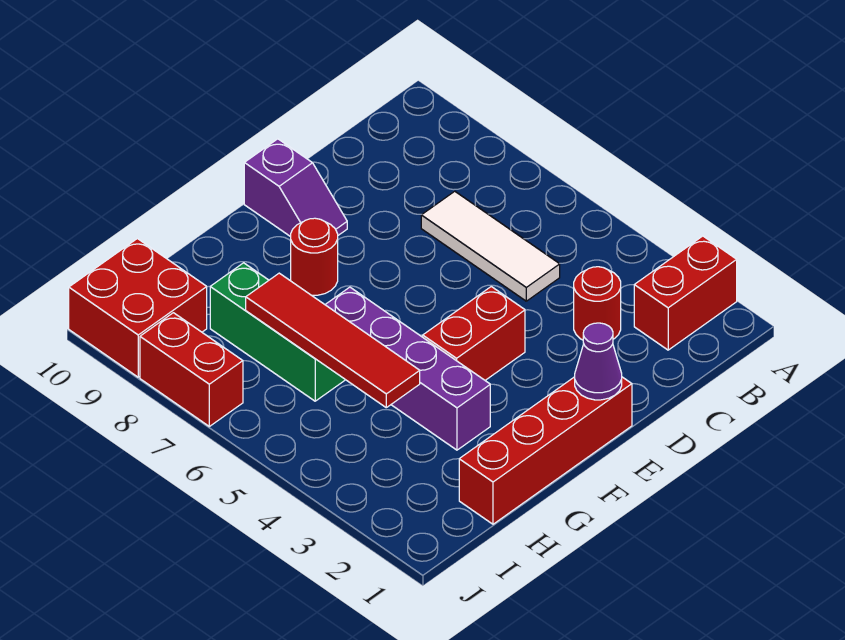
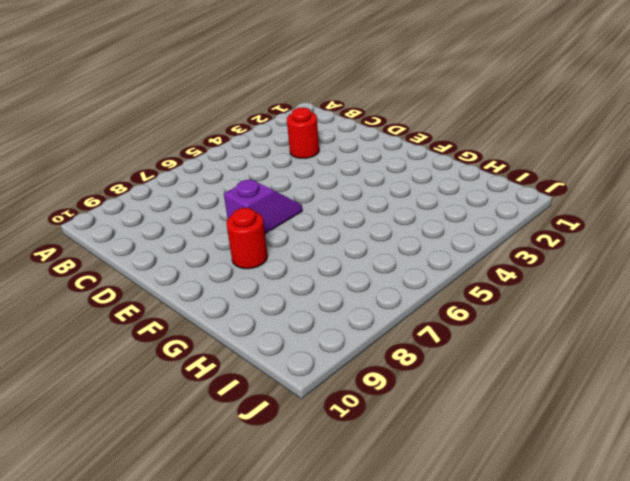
purple slope E6:E7 level 1 top 7 -> purple slope E9:E10 level 1 top 10
none -> red brick A2:B2 level 1
none -> white tile C5:C7 level 1
none -> red brick E1:H1 level 1

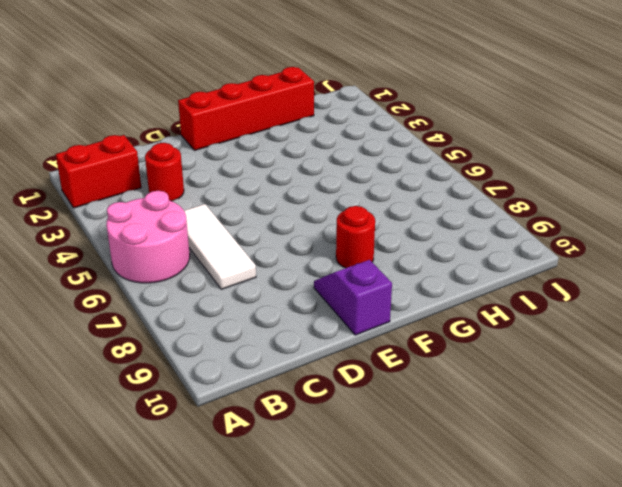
pink round brick A5:B6 level 1 -> none
none -> red brick E4:F4 level 1
none -> purple brick G3:G6 level 1
none -> green brick H6:H8 level 1

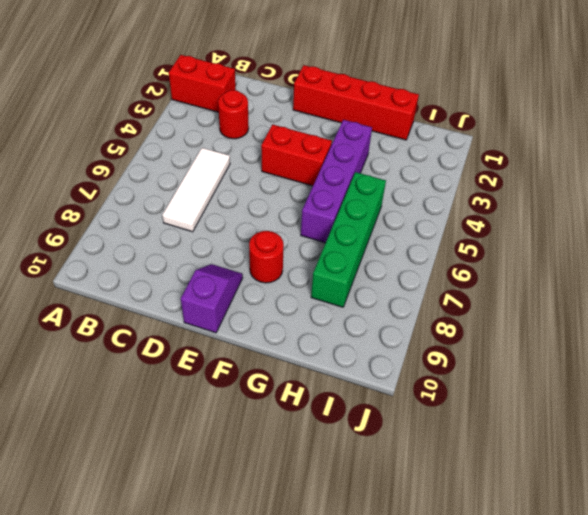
green brick H5:H8 level 1 -> green brick H6:H8 level 1
none -> red brick I9:J10 level 1
none -> red brick J7:J8 level 1
none -> purple cone E1 level 2

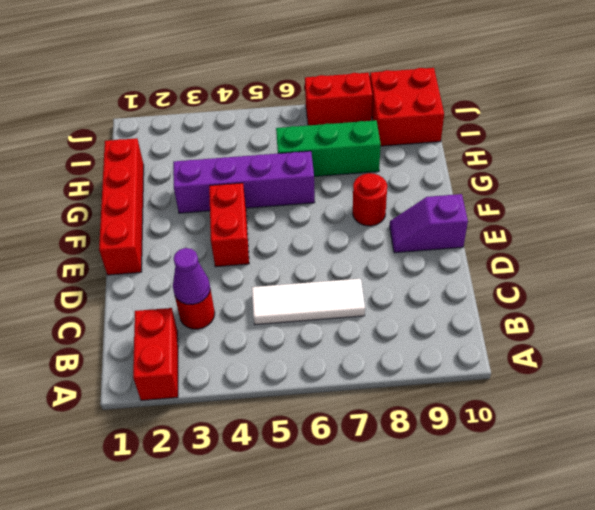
purple cone C3 level 2 -> purple cone E1 level 2
none -> red tile H4:H7 level 2

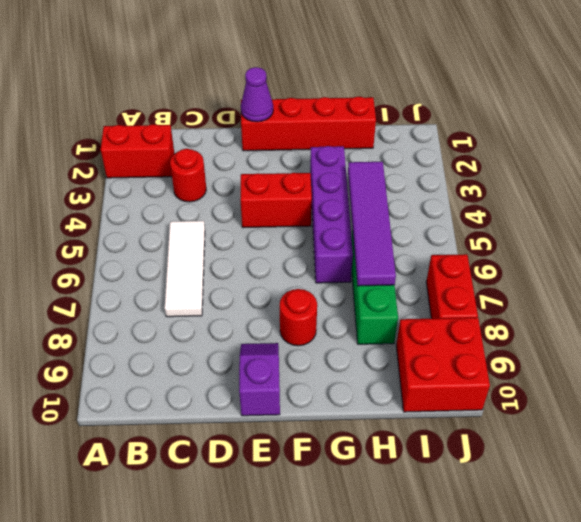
purple tile H4:H7 level 2 -> red tile H4:H7 level 2

